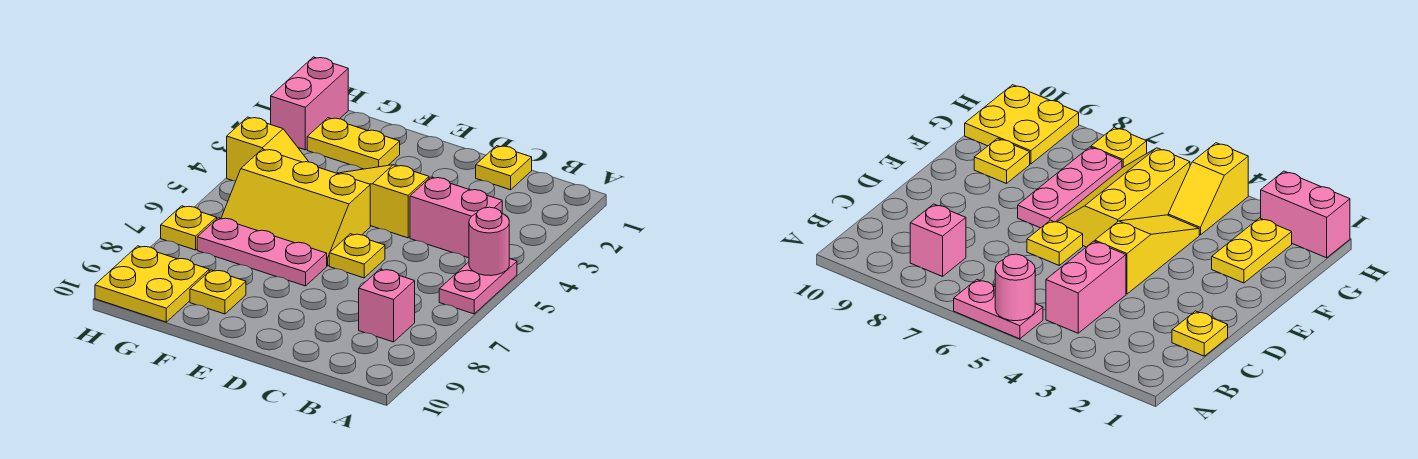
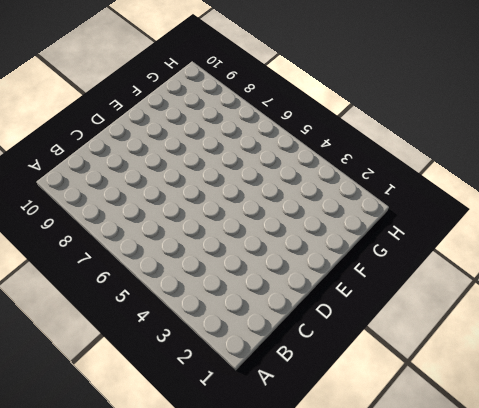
none -> pink plate A5:A6 level 1
none -> pink brick B4:C4 level 1
none -> pink brick B8 level 1

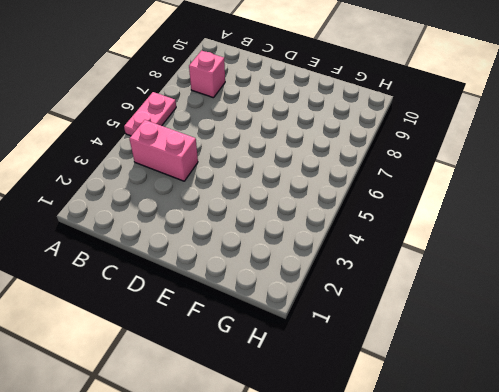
none -> yellow plate C1 level 1
none -> yellow slope D4:F4 level 1 top D
none -> yellow plate D6 level 1

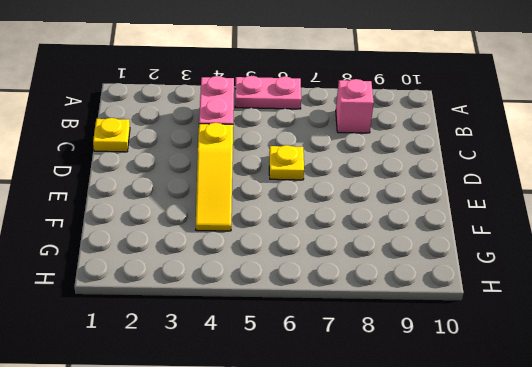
none -> yellow slope E5:G6 level 1 top 5
none -> pink plate E7:G7 level 1
none -> yellow plate F2:G2 level 1

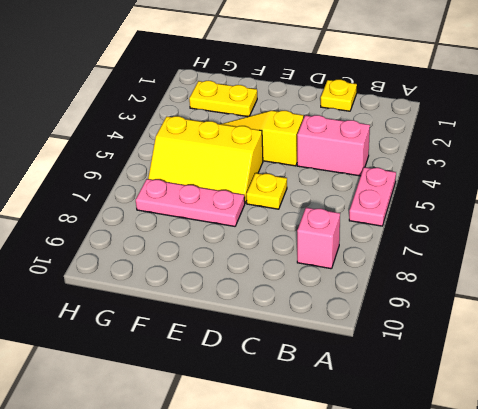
none -> yellow plate F9 level 1
none -> yellow slope G4:H4 level 1 top H
none -> yellow plate G9:H10 level 1

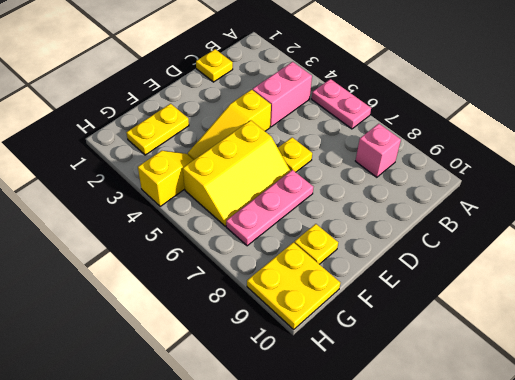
none -> pink brick H1:H2 level 1
none -> yellow plate H7 level 1
none -> pink round brick A5 level 2

